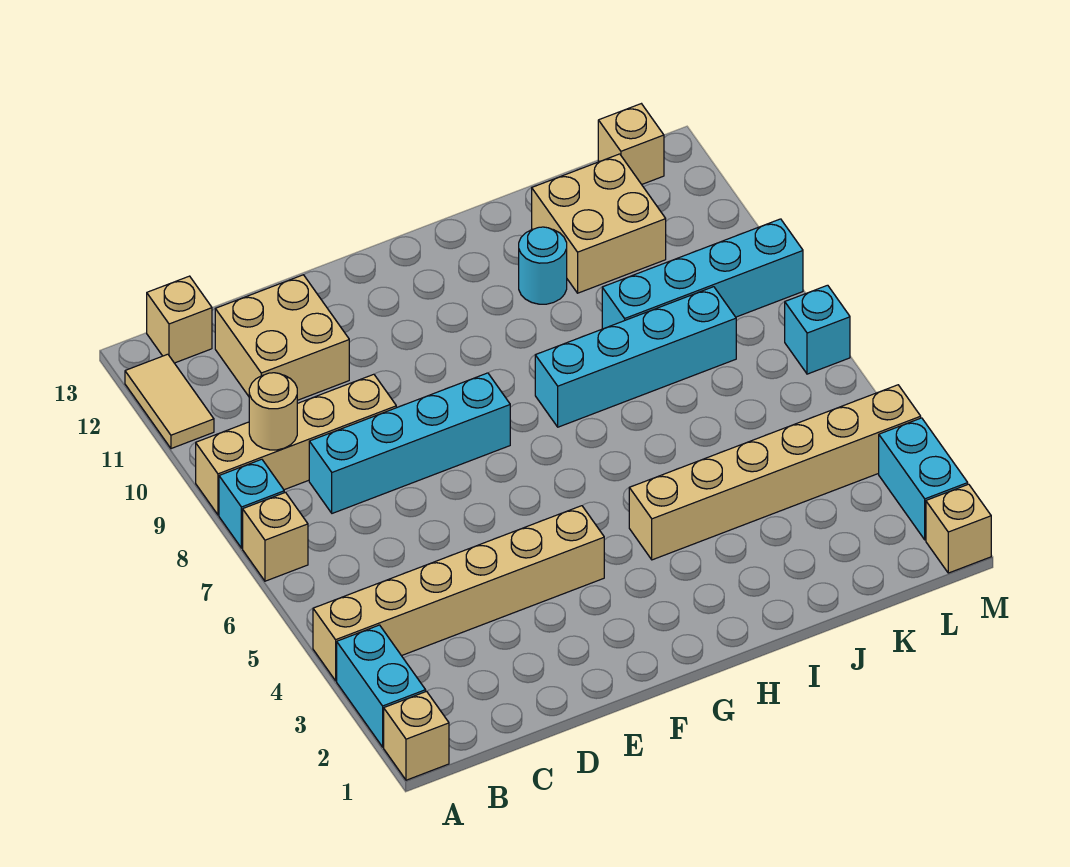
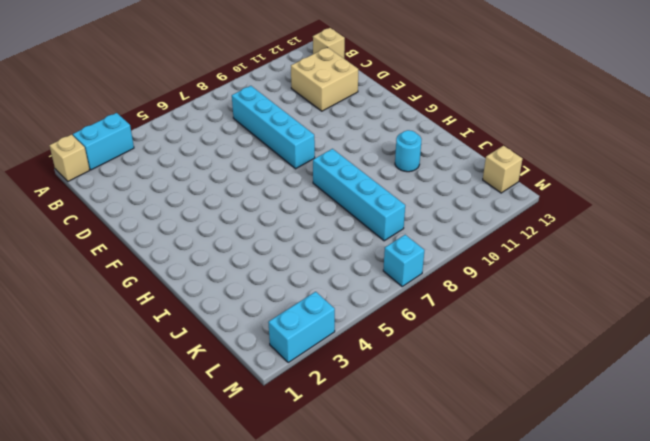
none -> tan brick A4:F4 level 1
none -> tan brick A7 level 1
none -> cyan brick A8 level 1

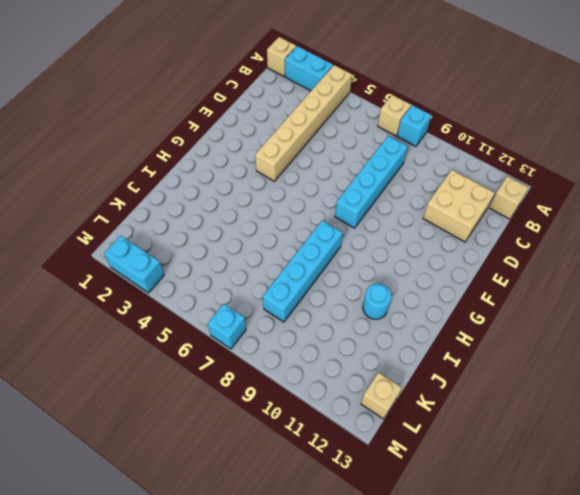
none -> tan brick A9:D9 level 1
none -> tan tile A11:A12 level 1
none -> tan brick H4:M4 level 1

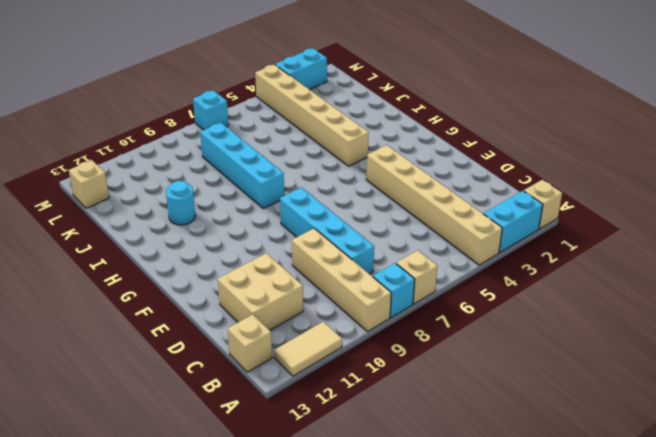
none -> cyan brick J9:M9 level 1
none -> tan brick J11:K12 level 1
none -> tan brick M1 level 1

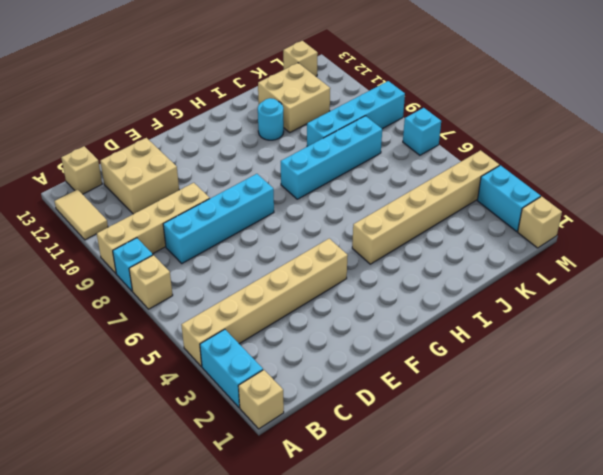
none -> tan round brick B9 level 2

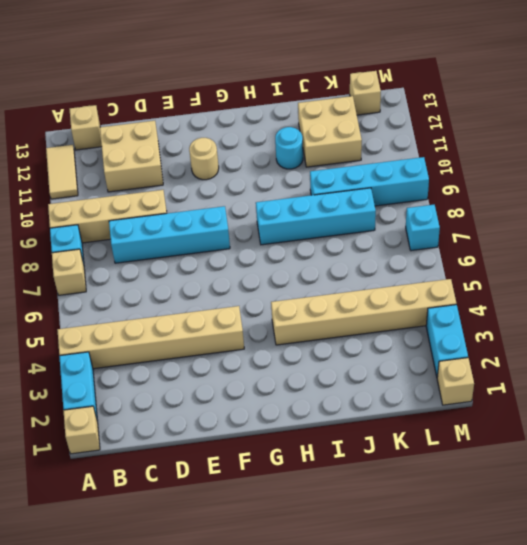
tan round brick F11 level 1 -> tan round brick B9 level 2

